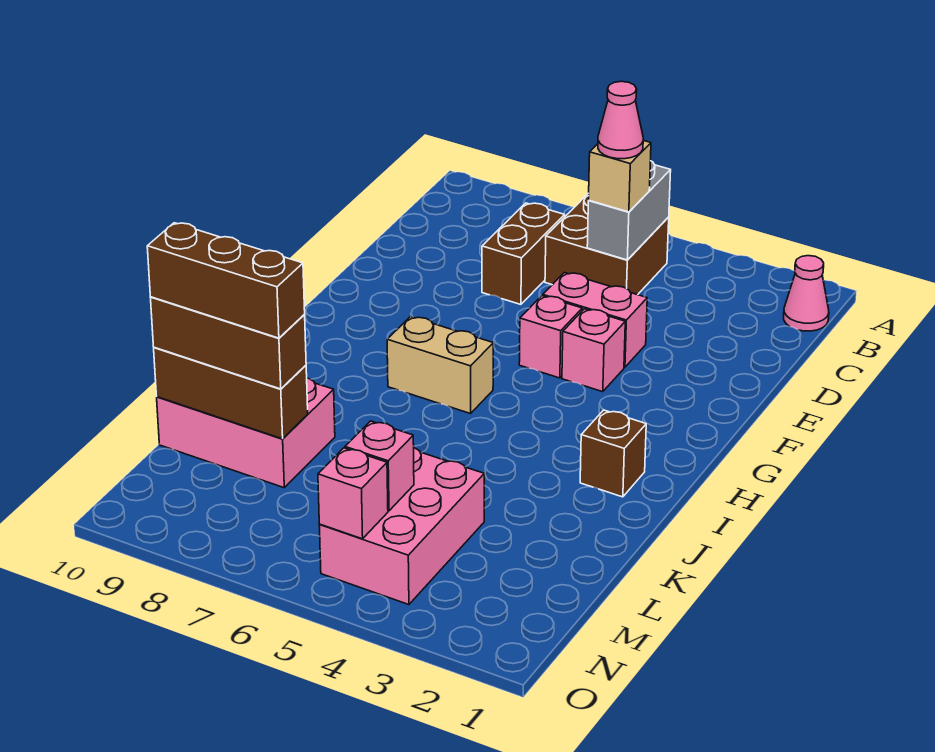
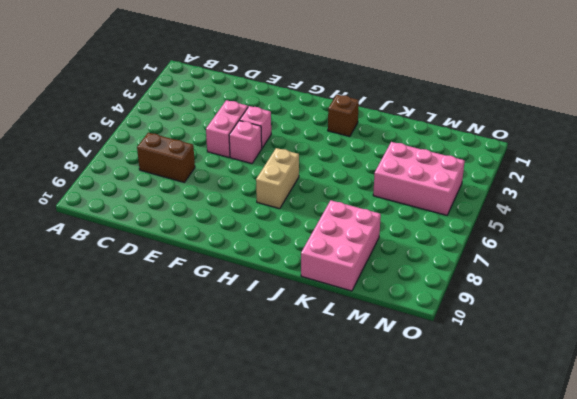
none -> pink cone B1 level 1
none -> brown brick B5:C6 level 1
none -> grey brick B5:C5 level 2

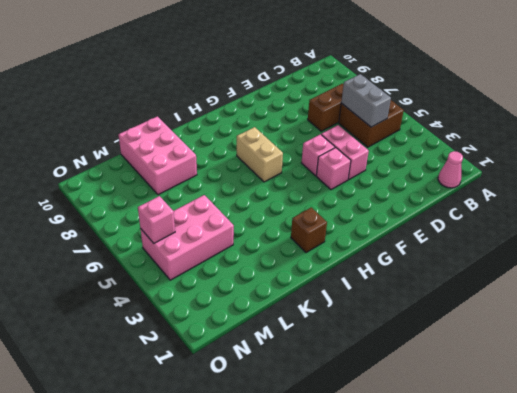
grey brick C5:C6 level 2 -> grey brick B5:C5 level 2
none -> brown brick L8:L10 level 2
none -> pink brick M5 level 2
none -> tan brick C5 level 3

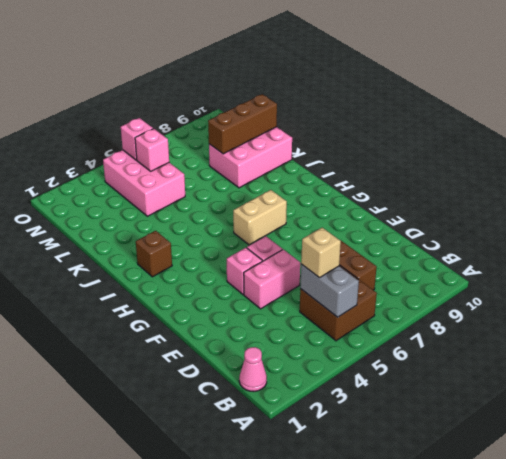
none -> brown brick L8:L10 level 3
none -> pink cone C5 level 4
none -> brown brick L8:L10 level 4

